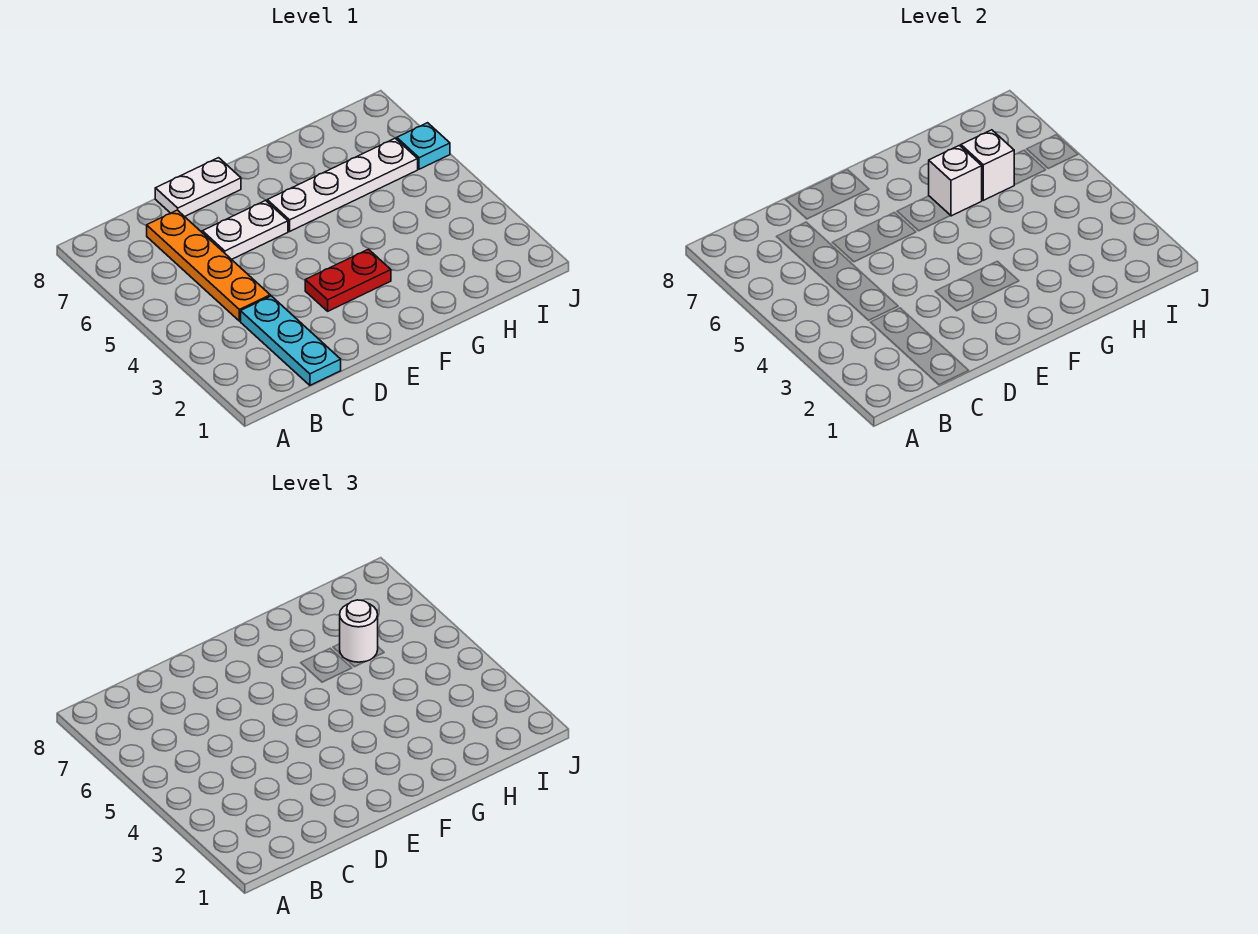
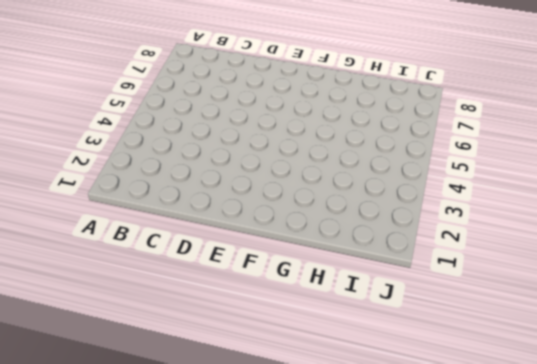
none -> cyan plate C1:C3 level 1
none -> orange plate C4:C7 level 1

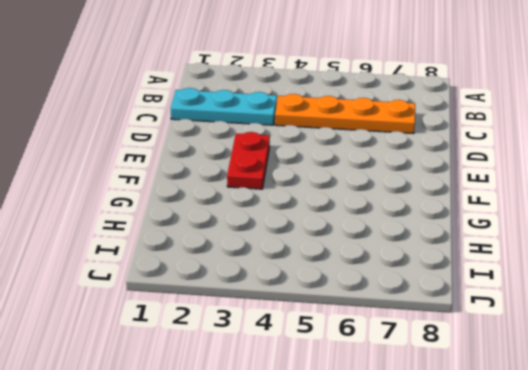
none -> white plate D6:E6 level 1
none -> white plate D8:E8 level 1

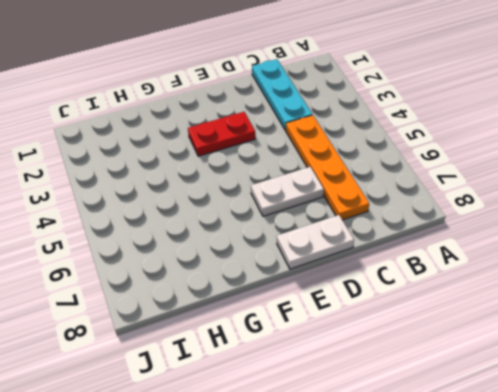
none -> white plate F6:I6 level 1
none -> cyan plate J6 level 1

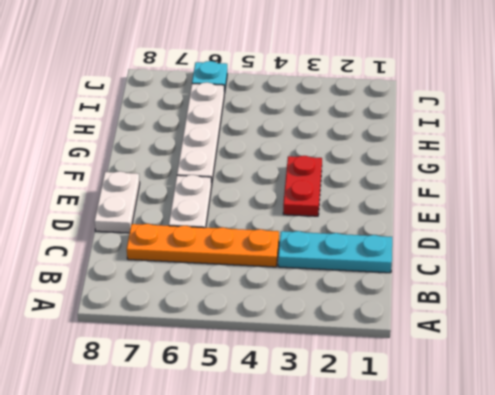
none -> white brick G6 level 2
none -> white brick H6 level 2

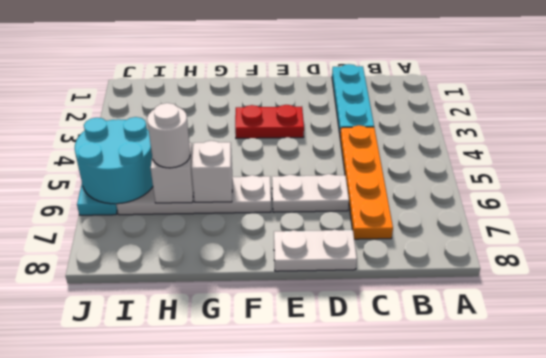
cyan round brick I5:J6 level 2 -> none

